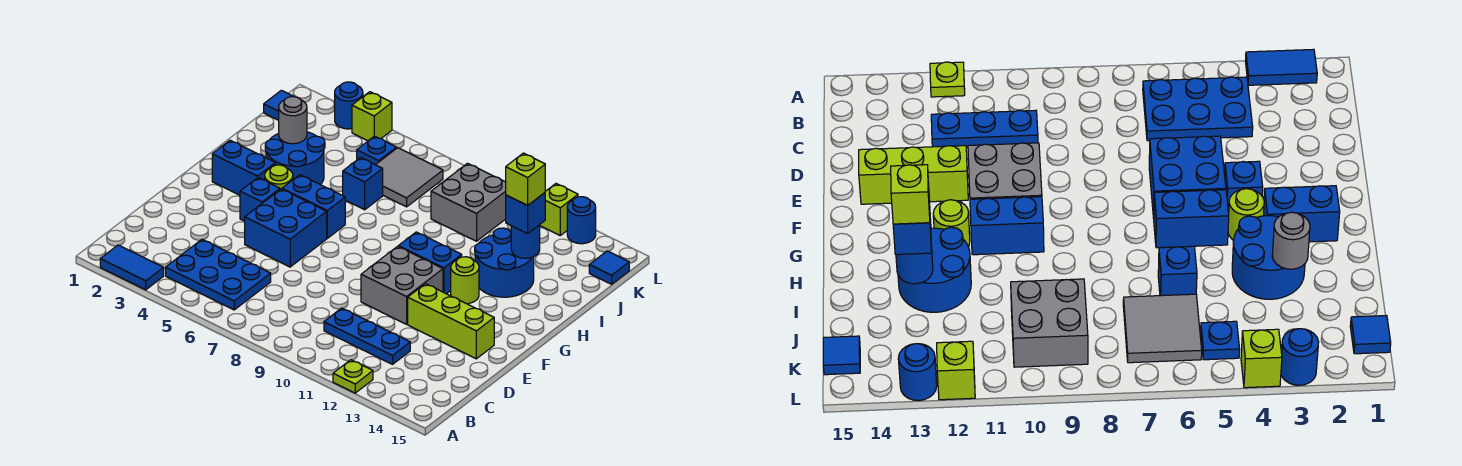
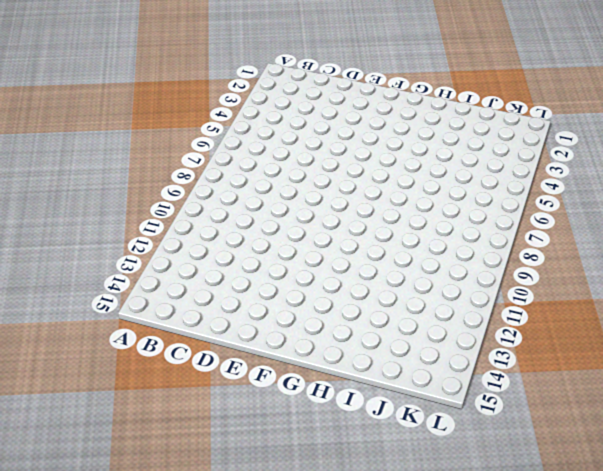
none -> blue tile A2:A3 level 1
none -> lime plate A12 level 1
none -> blue plate B4:C6 level 1

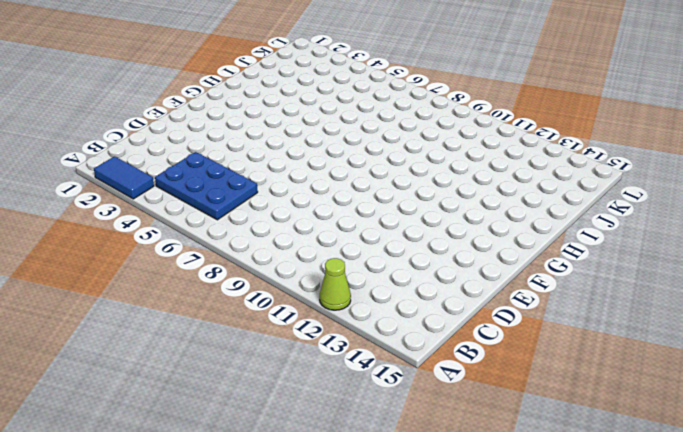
lime cone A12 level 1 -> lime plate A12 level 1
none -> blue plate C10:C12 level 1
none -> blue brick E5:F6 level 1
none -> grey brick E10:F11 level 1

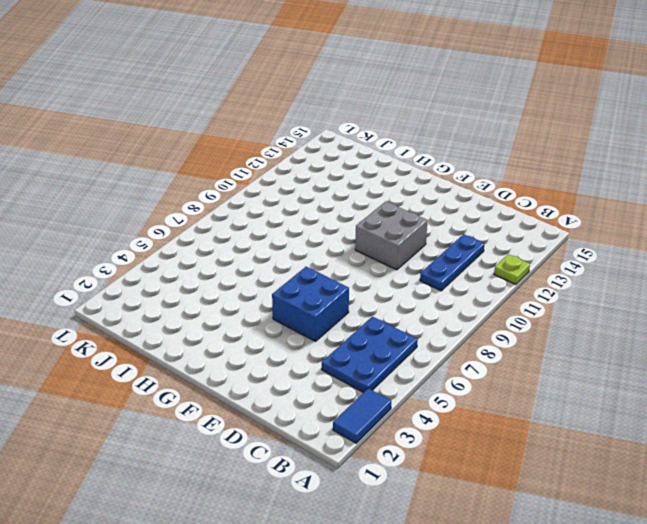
none -> lime brick E12:E14 level 1
none -> blue brick F4 level 1
none -> blue brick G2:G3 level 1

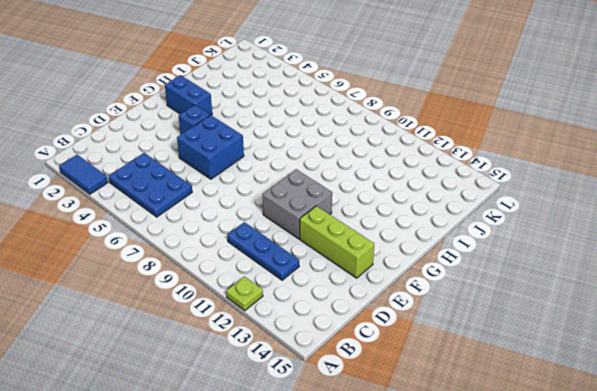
none -> lime round brick G4 level 1
none -> blue brick G5:G6 level 1
none -> blue brick G10:G11 level 1

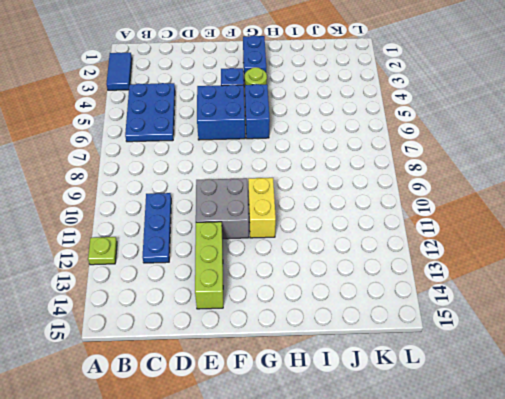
yellow brick G10:G11 level 1 -> blue brick G10:G11 level 1
none -> lime round brick G12 level 1
none -> blue round brick H3:I4 level 1
none -> blue round brick H12:I13 level 1

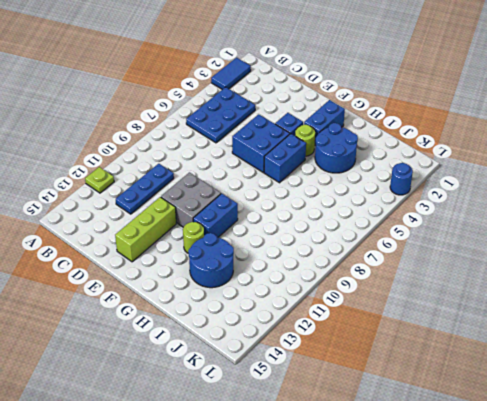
none -> blue brick I6 level 1
none -> grey tile J6:K7 level 1
none -> grey brick J9:K10 level 1

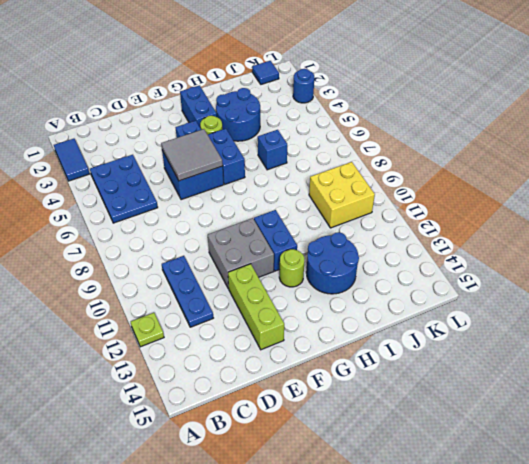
grey tile E5:F6 level 2 -> grey tile J6:K7 level 1
yellow brick J9:K10 level 1 -> grey brick J9:K10 level 1
none -> blue plate K5 level 1
none -> blue tile K15 level 1
none -> lime brick L4 level 1

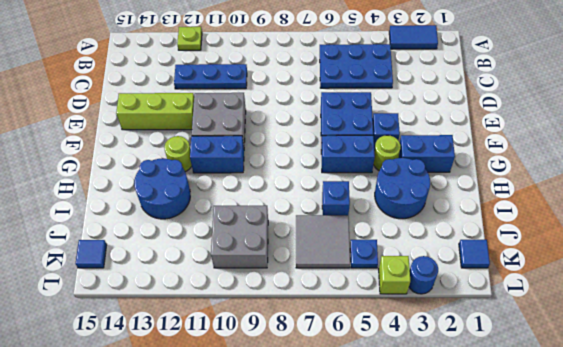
none -> lime brick L12 level 1
none -> blue round brick L13 level 1
none -> grey round brick I3 level 2

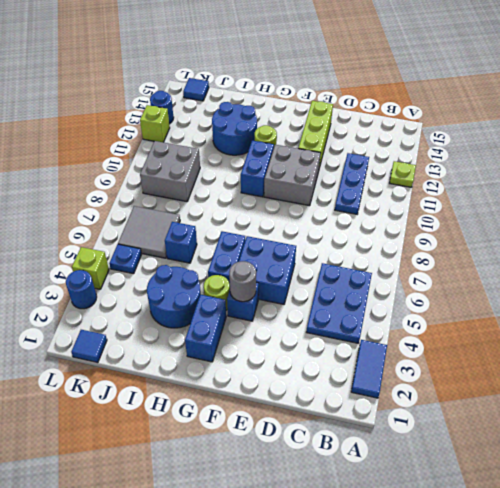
grey round brick F4 level 2 -> grey round brick I3 level 2
none -> blue round brick I13 level 2
none -> blue brick I13 level 3
none -> lime brick I13 level 4

